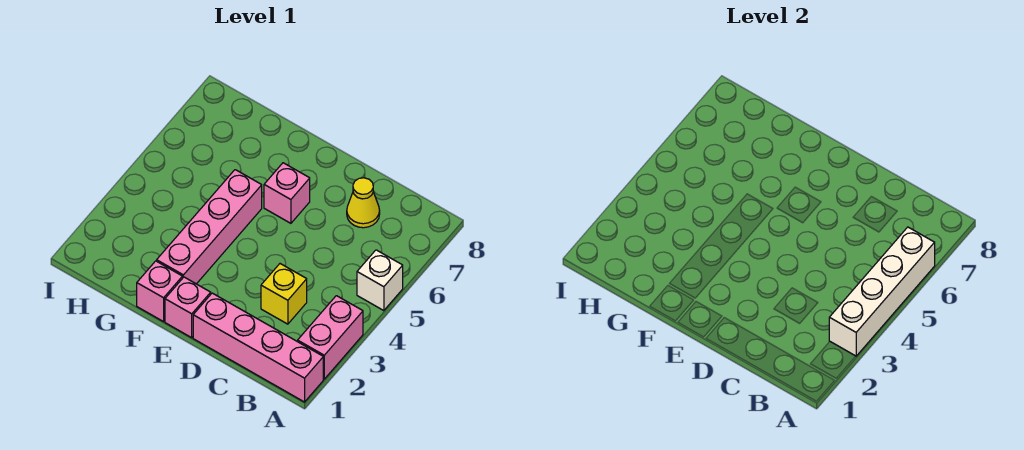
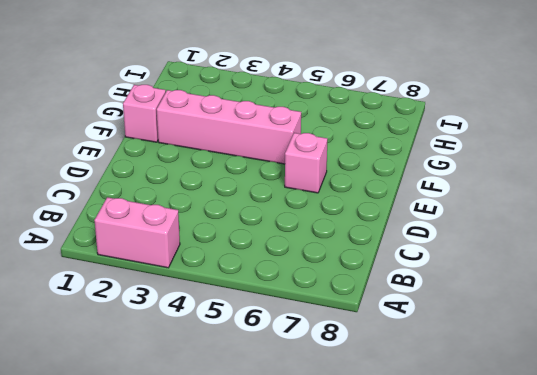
none -> pink brick A1:D1 level 1
none -> white brick A5 level 1

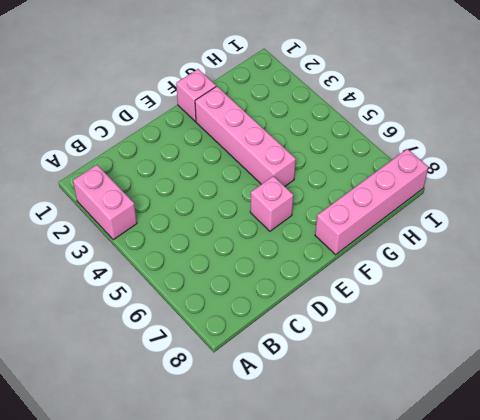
pink brick F8:I8 level 1 -> pink brick A1:D1 level 1
none -> white brick A5 level 1
none -> yellow brick C3 level 1

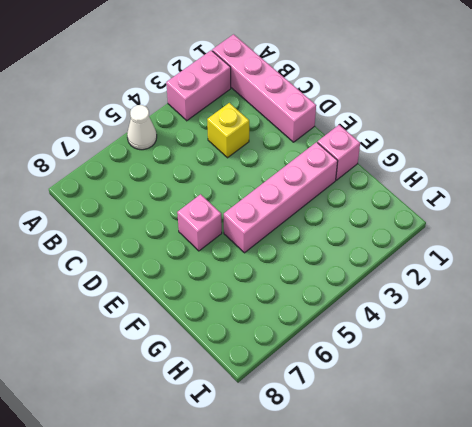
white cone A5 level 1 -> white brick A5 level 1
none -> yellow cone C7 level 1
none -> pink brick E1 level 1

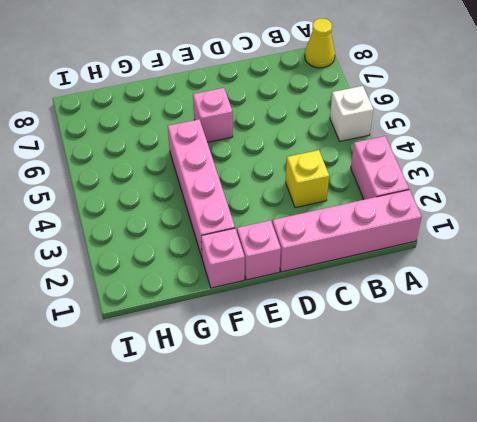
yellow cone A8 level 1 -> yellow cone C7 level 1
none -> white brick A3:A6 level 2

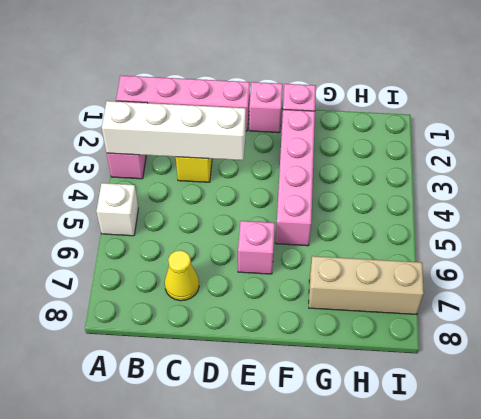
white brick A3:D3 level 2 -> white brick A3:A6 level 2
tan brick G7:I7 level 1 -> none

